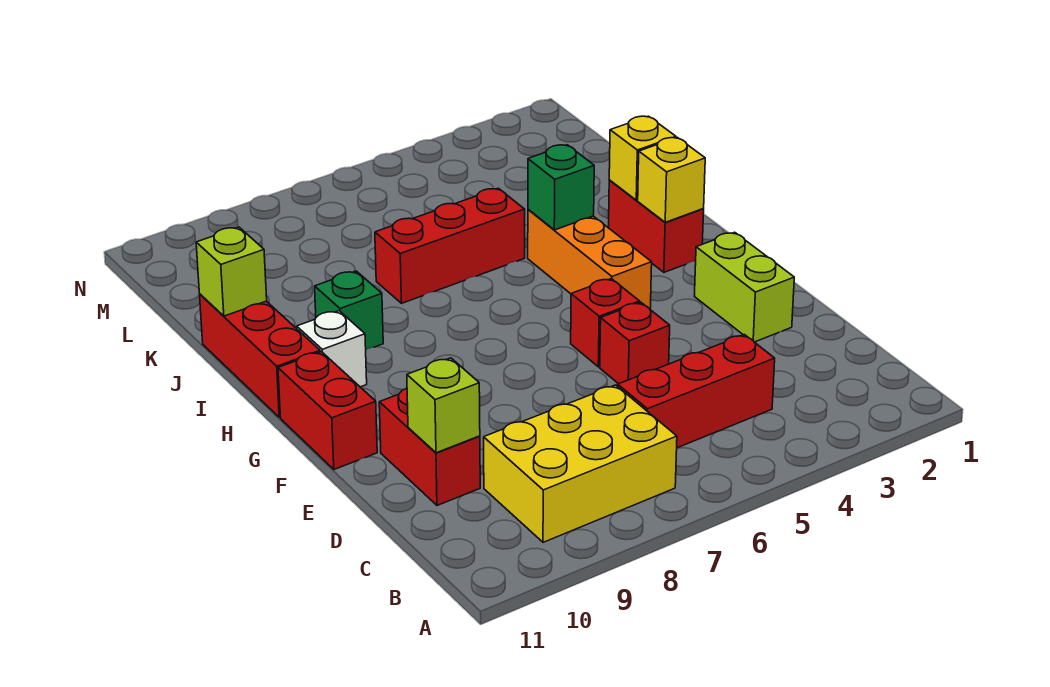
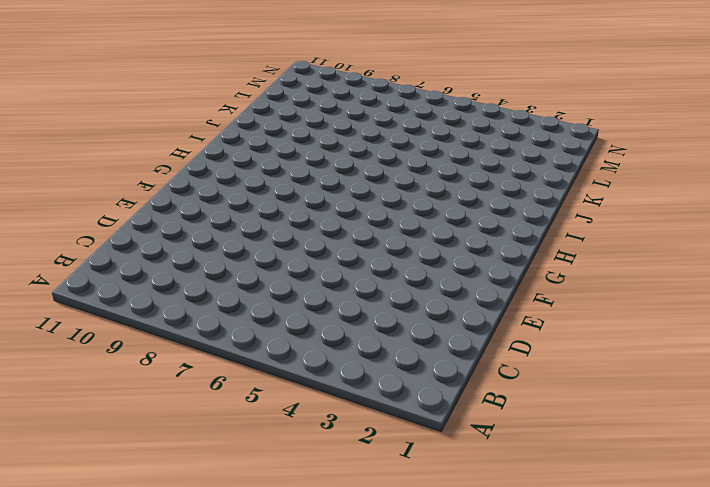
none -> yellow brick B7:C9 level 1
none -> red brick C4:C6 level 1
none -> red brick D10:E10 level 1

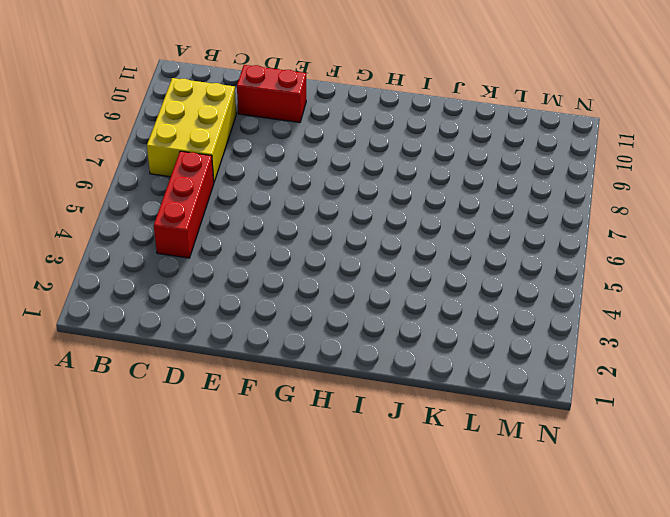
none -> lime brick E2:F2 level 1
none -> red brick E5 level 1
none -> red brick F5 level 1

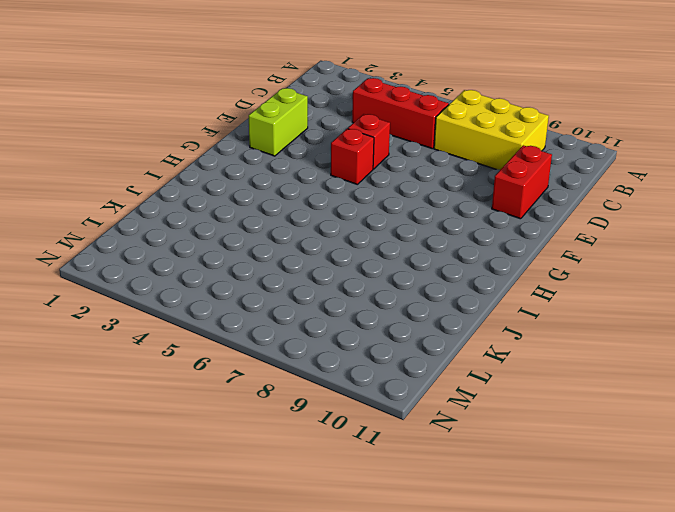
none -> red brick F11:G11 level 1
none -> orange brick G4:I4 level 1
none -> red brick H2:I2 level 1

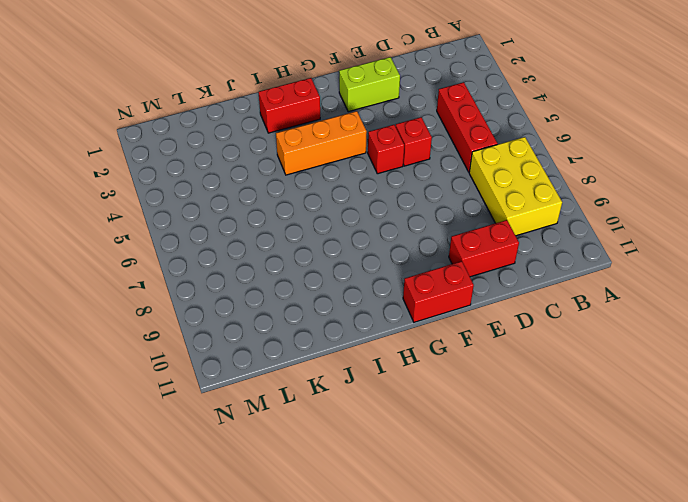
none -> white brick H10 level 1
none -> red brick H11:J11 level 1
none -> green brick I9 level 1

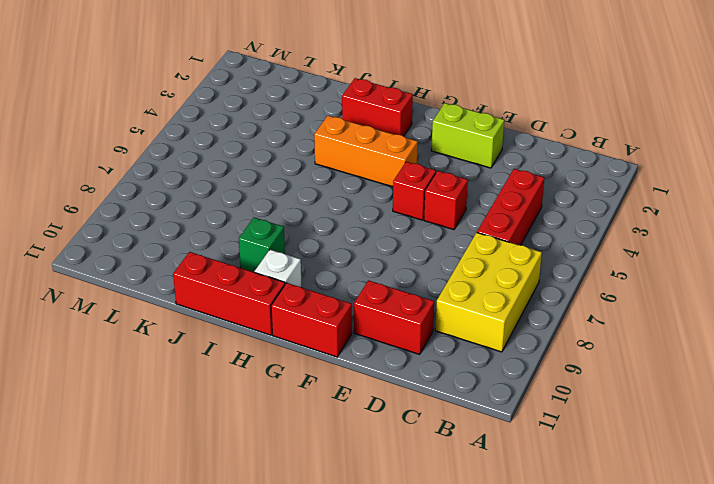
none -> red brick J5:J7 level 1
none -> lime brick D10 level 2
none -> yellow brick H2 level 2

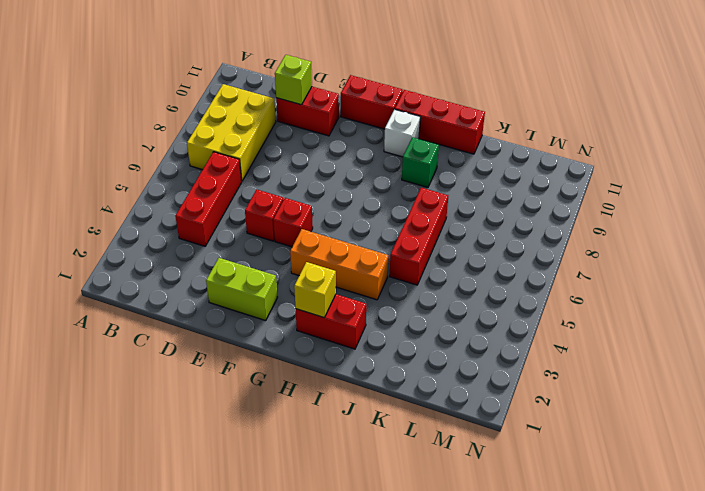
none -> yellow brick I2 level 2
none -> green brick I4 level 2
none -> lime brick J11 level 2

